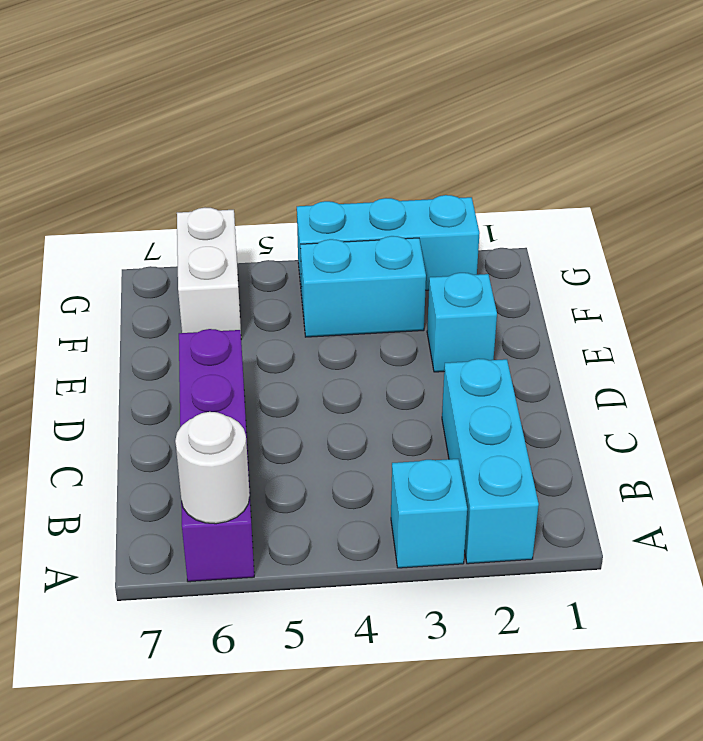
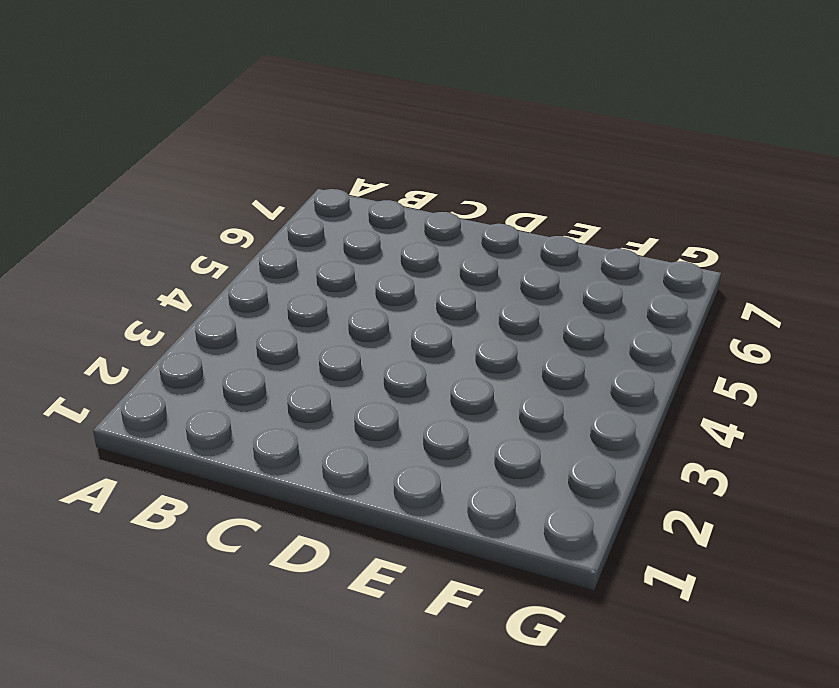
none -> cyan brick A2:C2 level 1
none -> cyan brick A3 level 1

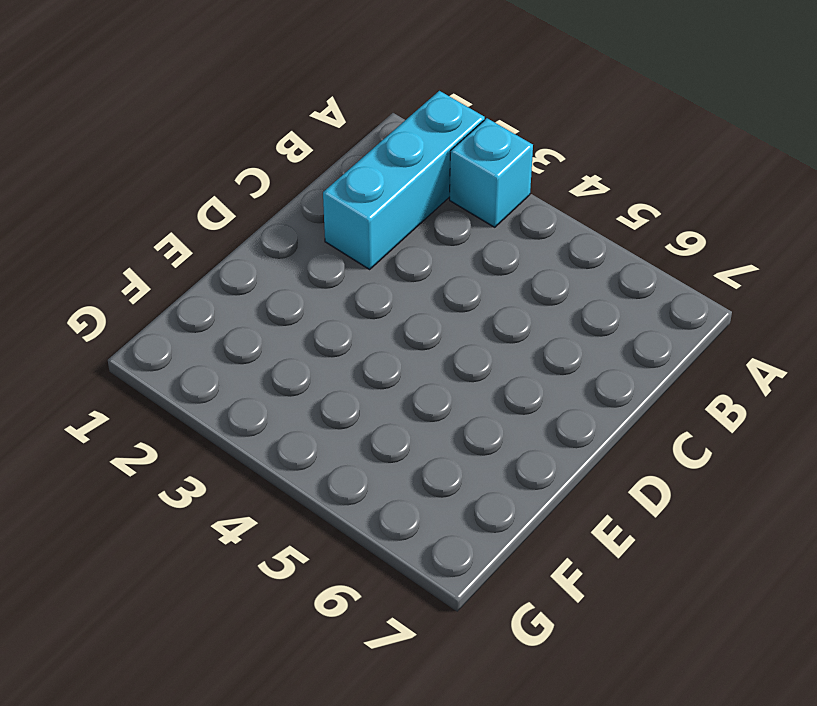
none -> purple brick A6:D6 level 1
none -> cyan brick E2 level 1

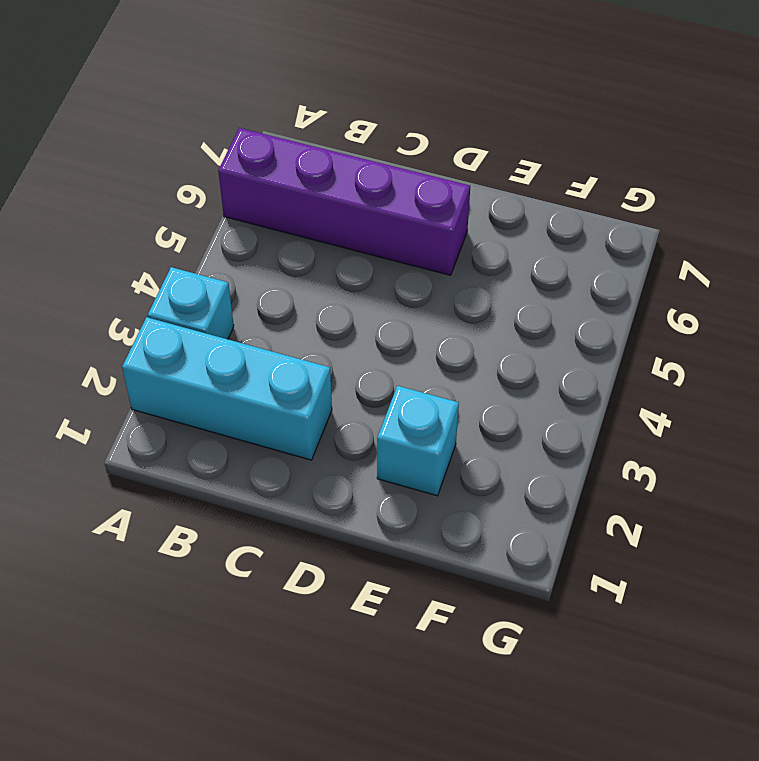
none -> cyan brick F3:F4 level 1
none -> white brick F6:G6 level 1

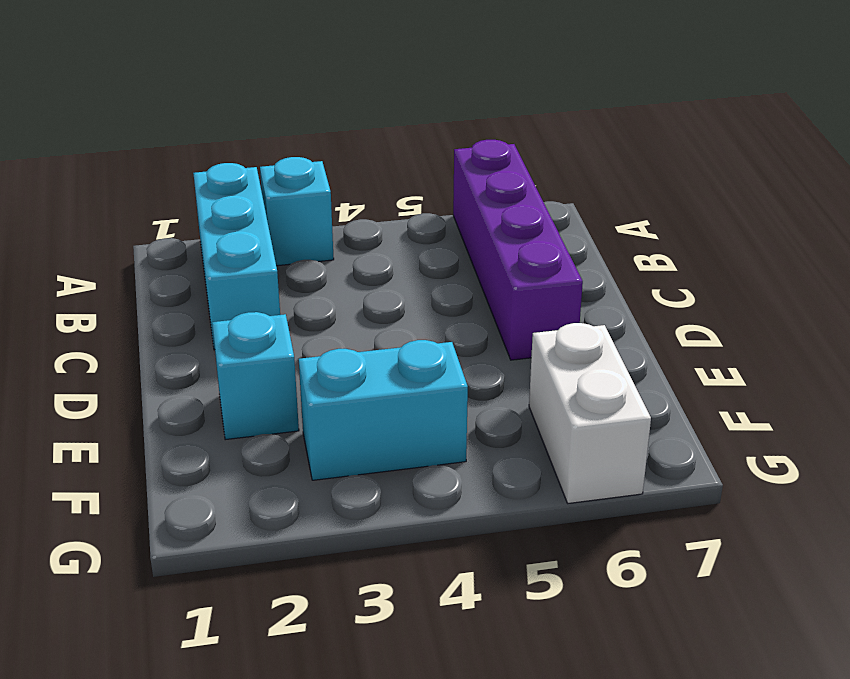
none -> cyan brick G2:G4 level 1
none -> white round brick A6 level 2

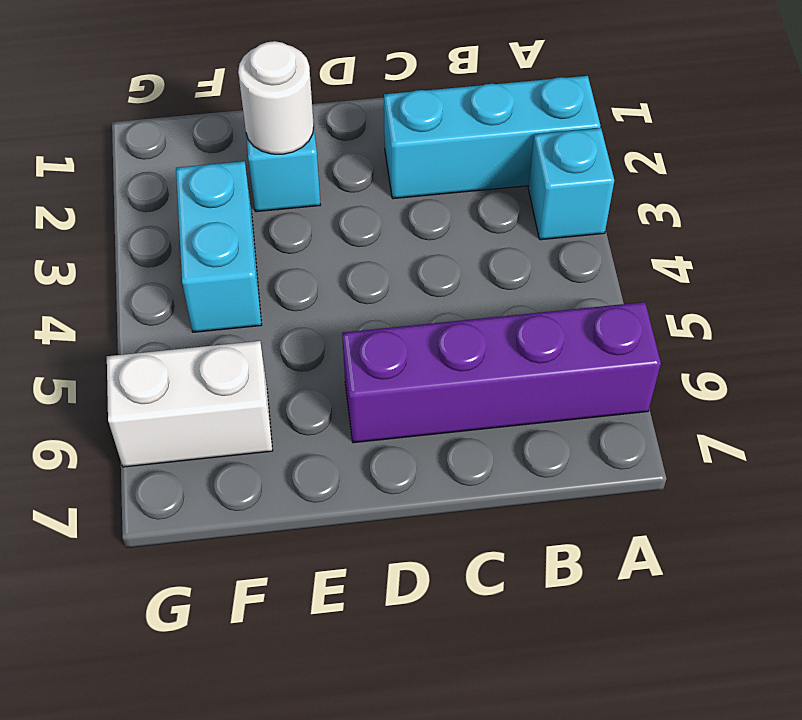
white round brick E2 level 2 -> white round brick A6 level 2
none -> cyan brick G2:G4 level 1

